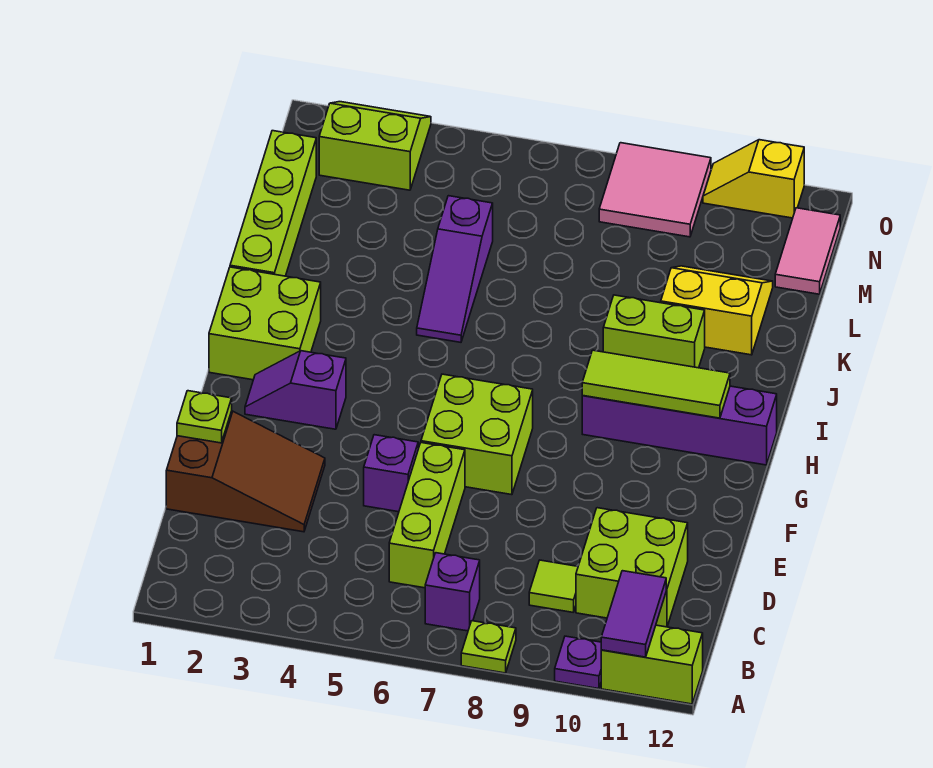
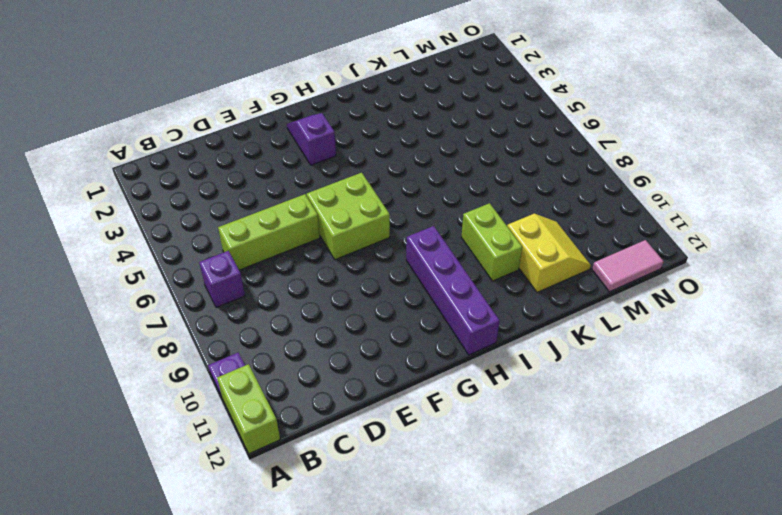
none -> lime plate A8 level 1
none -> lime tile C9 level 1
none -> lime brick C10:D11 level 1

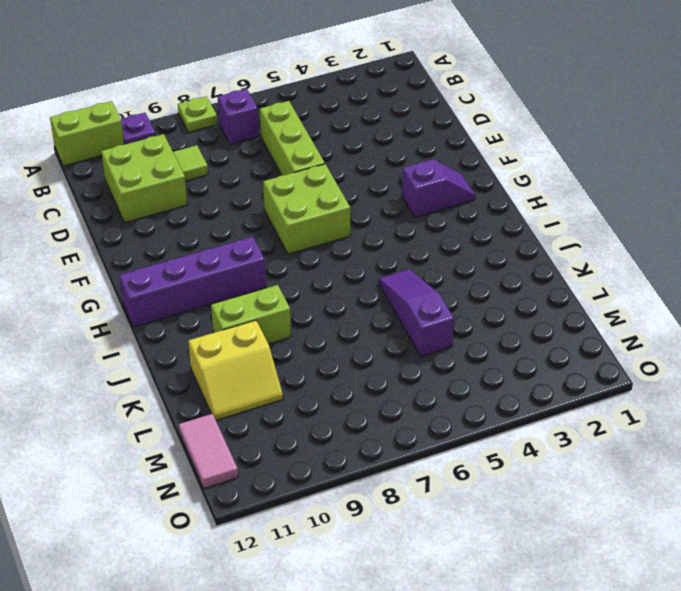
none -> brown slope D1:E3 level 1 top 1
none -> purple brick E5 level 1
none -> lime brick H1:I2 level 1

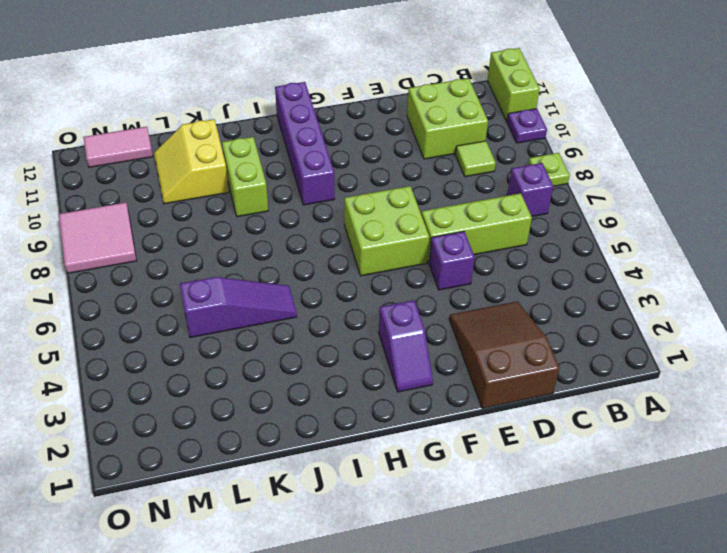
none -> lime brick H1:I2 level 1
none -> lime brick J1:M1 level 1
none -> lime slope N2:O3 level 1 top N

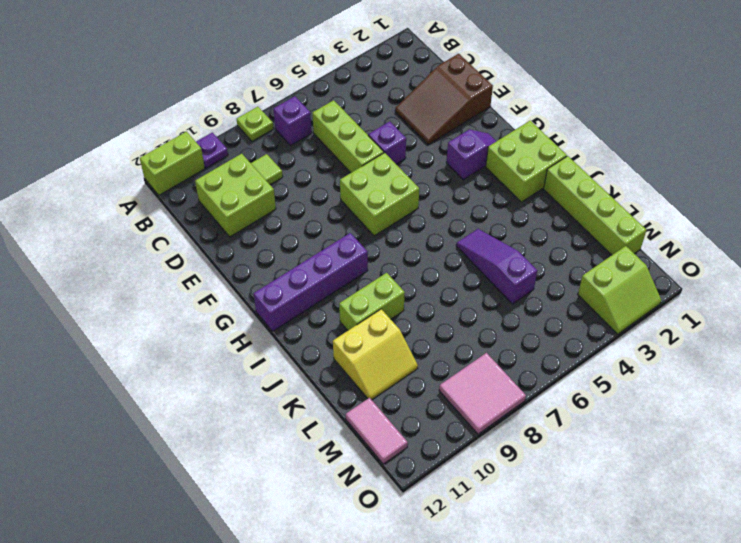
none -> yellow slope O10:O11 level 1 top 11
none -> purple tile A11:B11 level 2
none -> lime plate E1 level 2

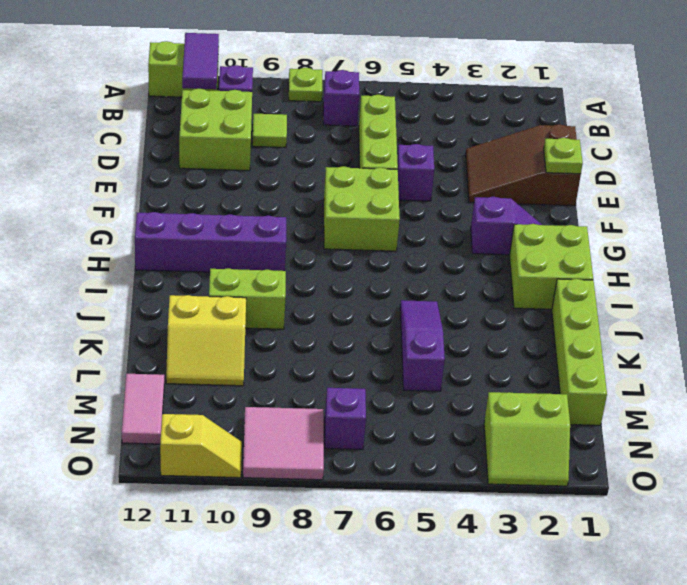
purple brick N7 level 1 -> none
none -> lime tile H9:H11 level 2

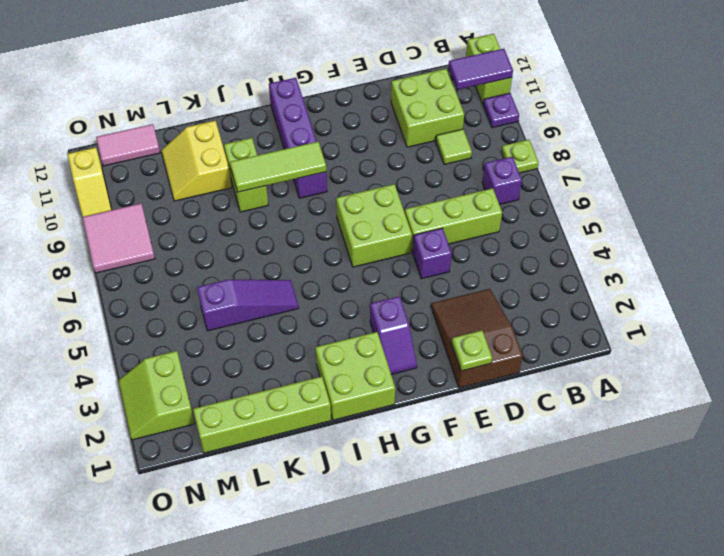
lime tile H9:J9 level 2 -> lime tile H9:H11 level 2

